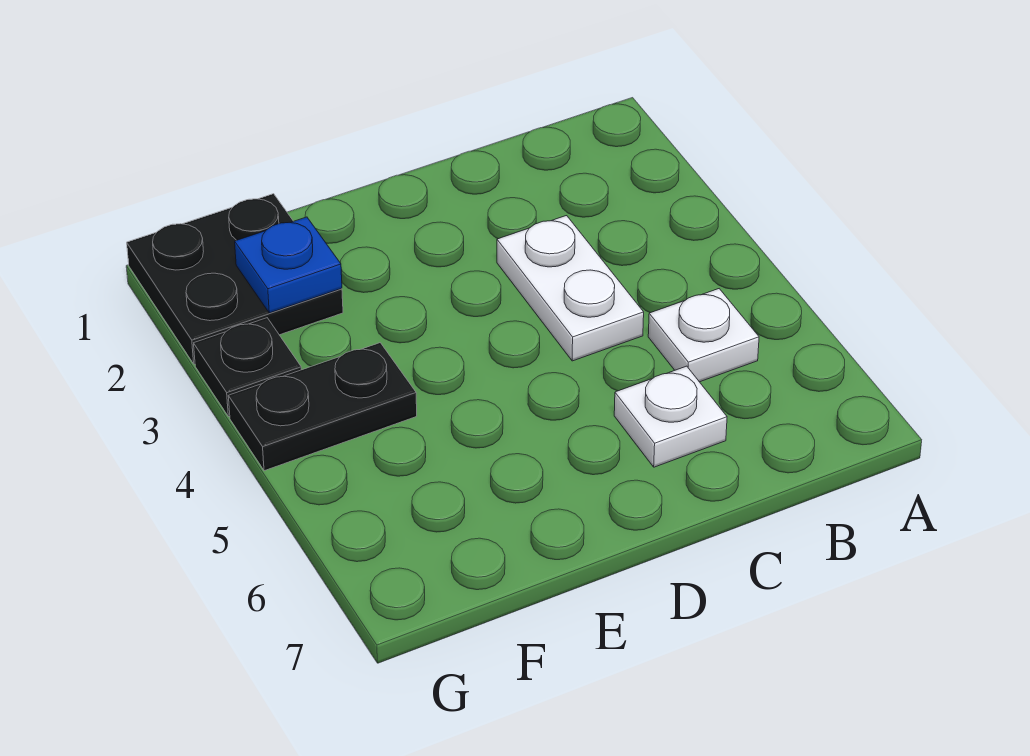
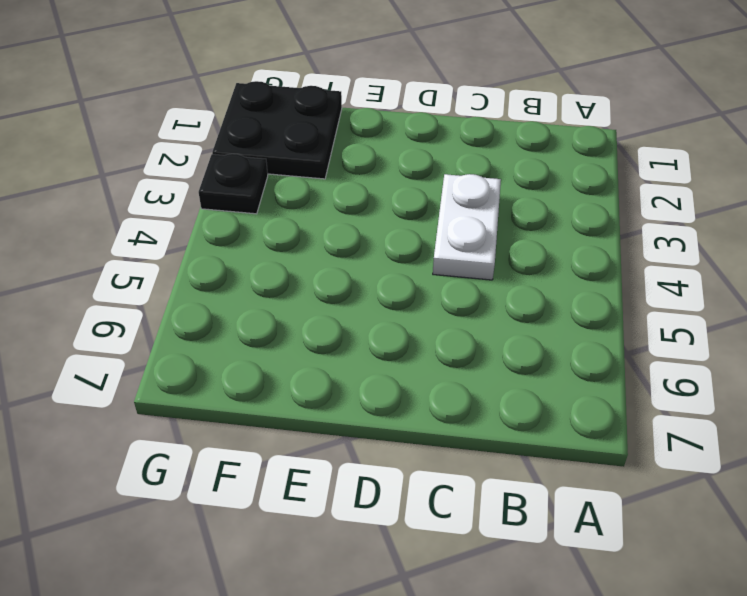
none -> white plate B5 level 1
none -> white plate C6 level 1

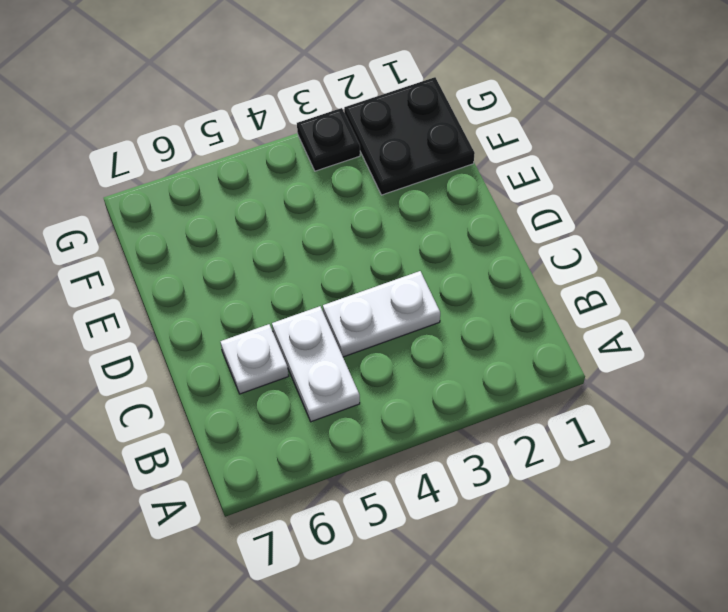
white plate B5:C5 level 1 -> white plate B5 level 1
none -> black plate F4:G4 level 1
none -> blue plate F2 level 2

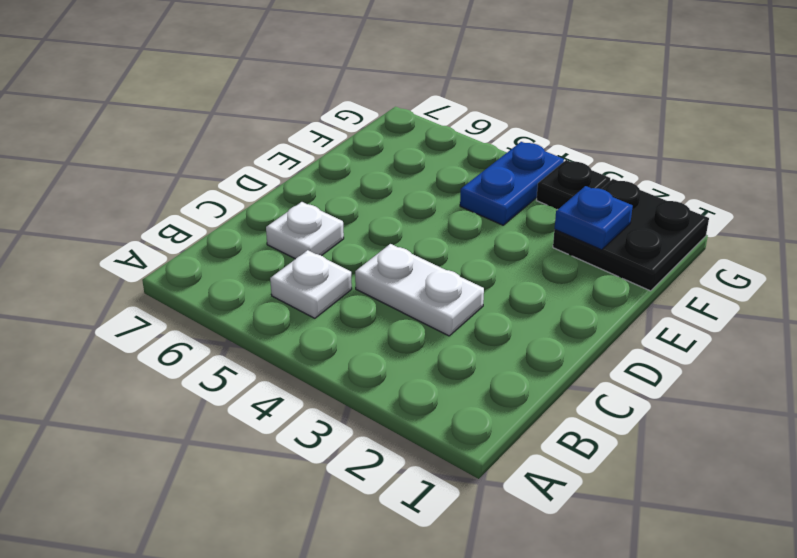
blue plate F4:G4 level 1 -> black plate F4:G4 level 1

